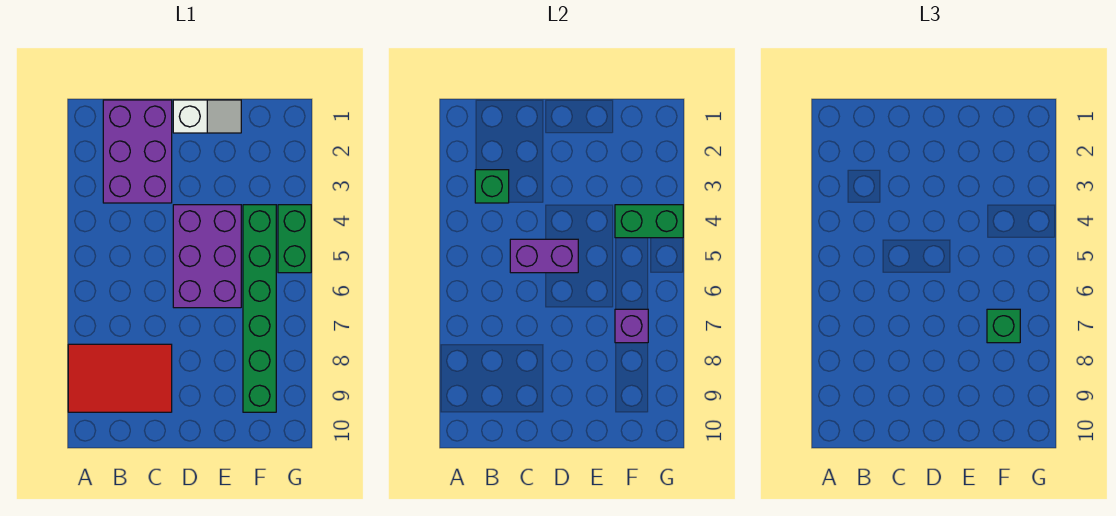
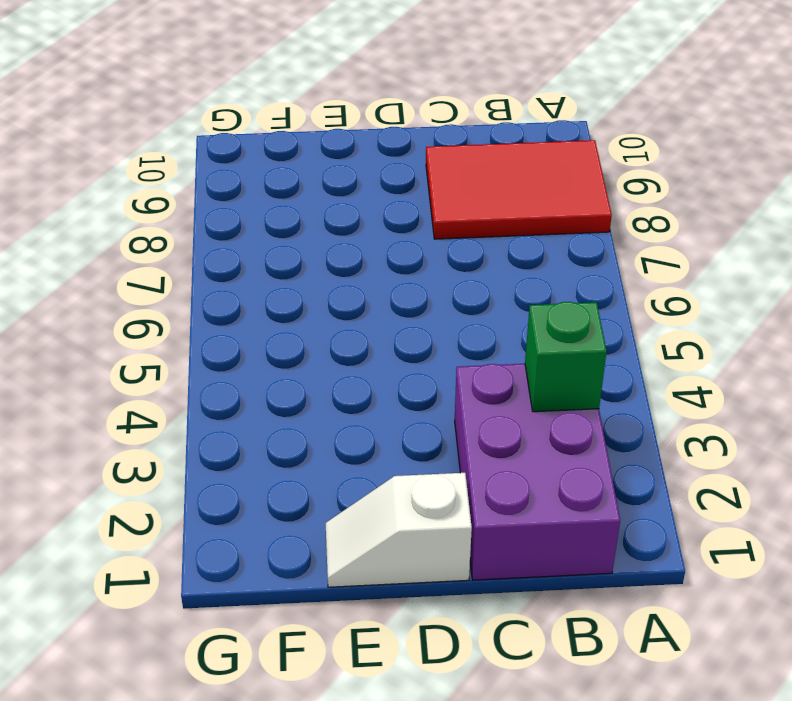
none -> purple brick D4:E6 level 1
none -> green brick F4:F9 level 1

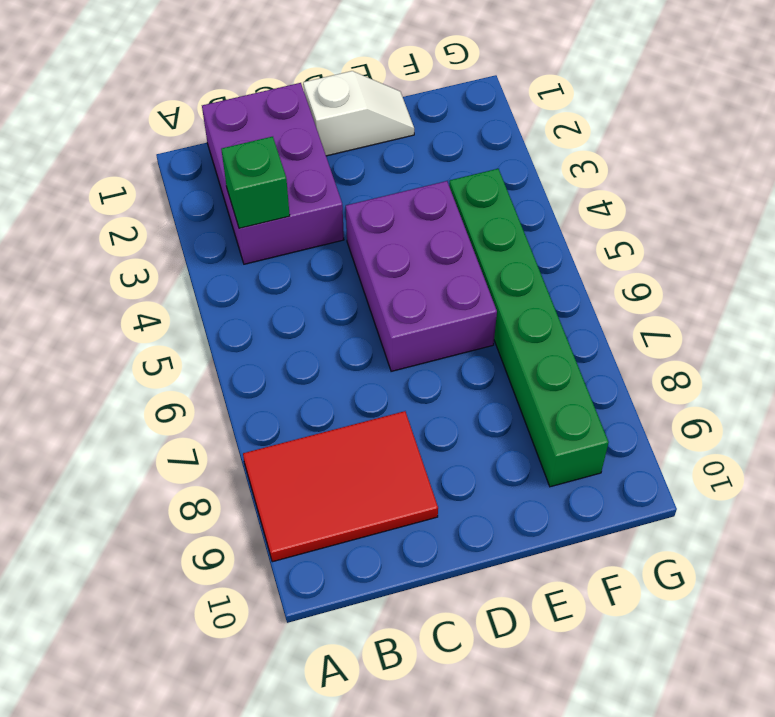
none -> green brick G4:G5 level 1
none -> purple brick C5:D5 level 2

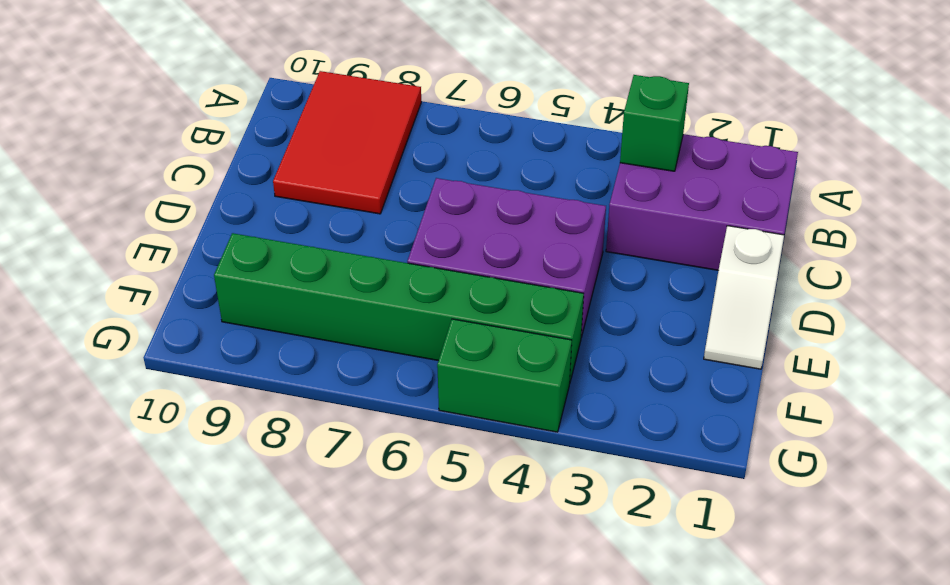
none -> purple brick C5:D5 level 2
none -> green brick F4:G4 level 2

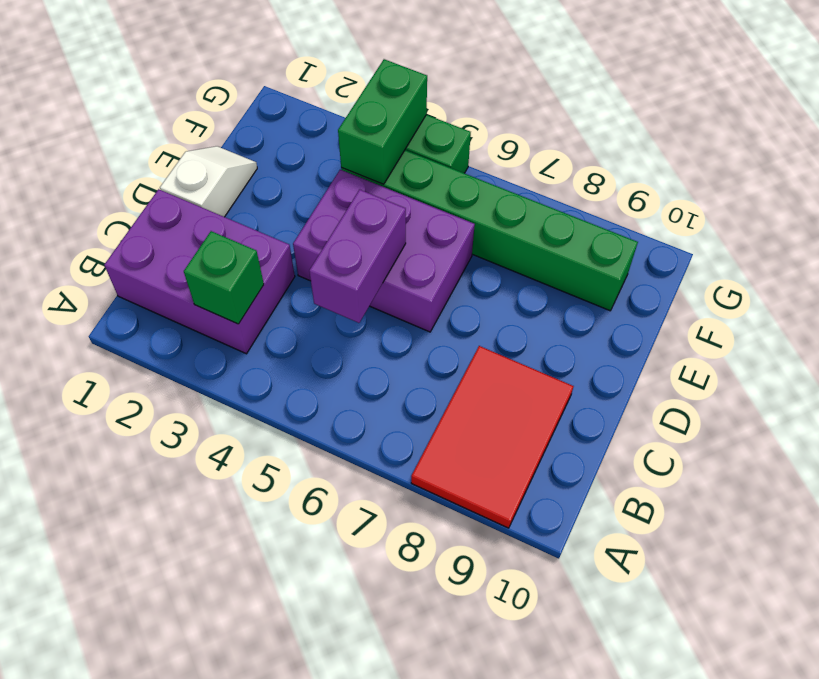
none -> purple brick F7 level 2
none -> green brick F7 level 3

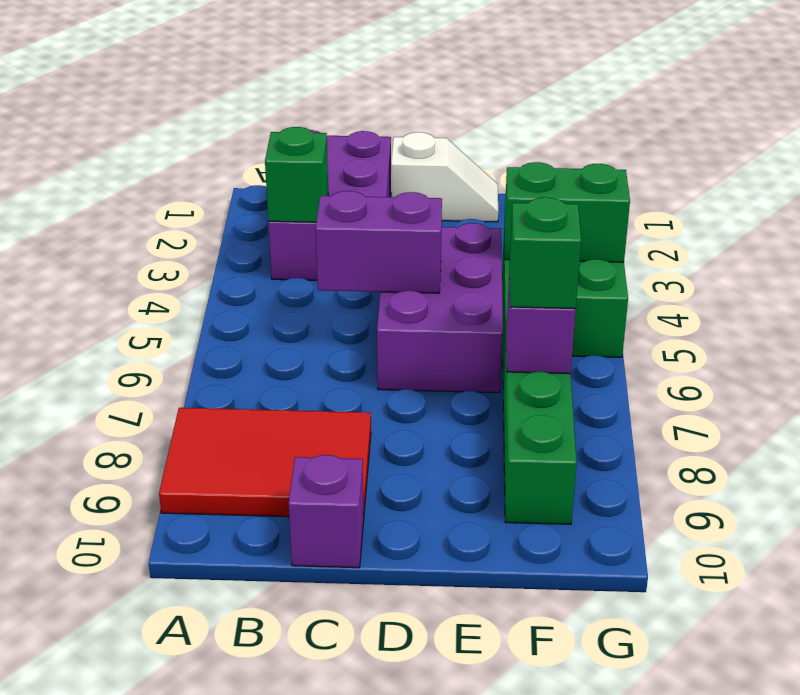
purple brick C10 level 1 -> none

